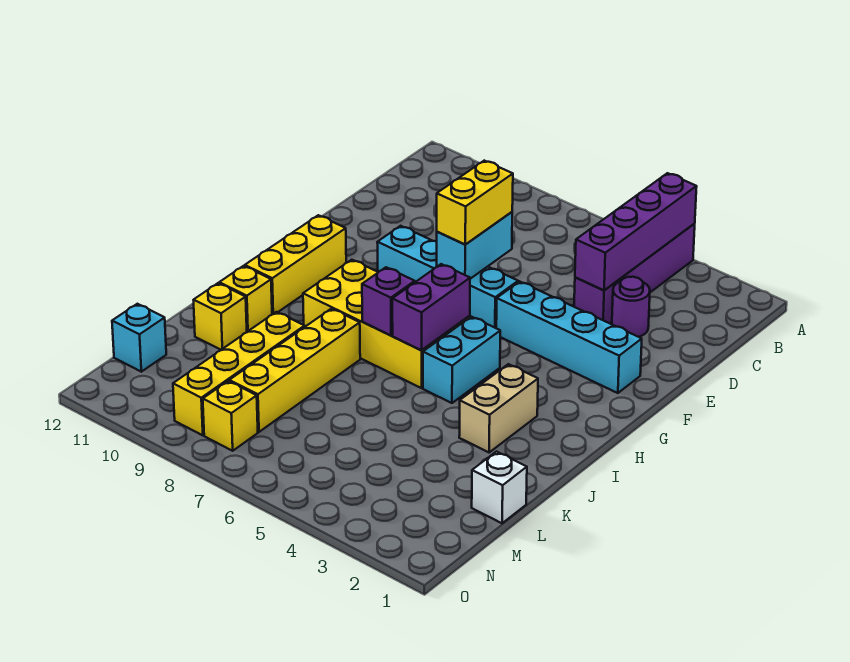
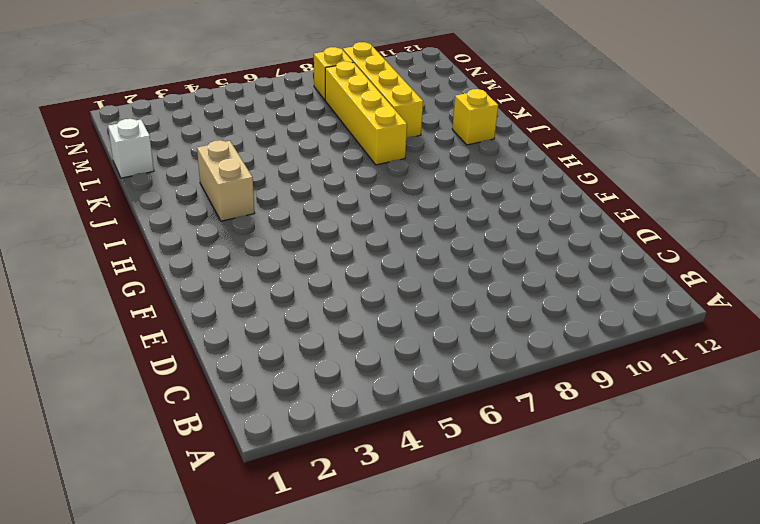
none -> purple brick A4:D4 level 1
none -> purple round brick D3 level 1
none -> cyan brick F2:F5 level 1

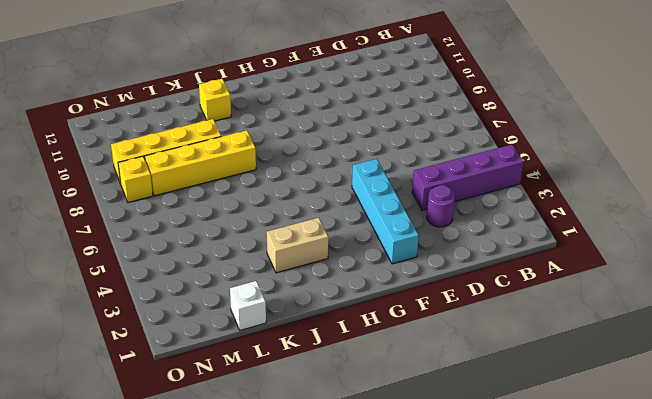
none -> cyan brick F6:F9 level 1
none -> yellow brick G11:I11 level 1
none -> cyan brick H5:I5 level 1

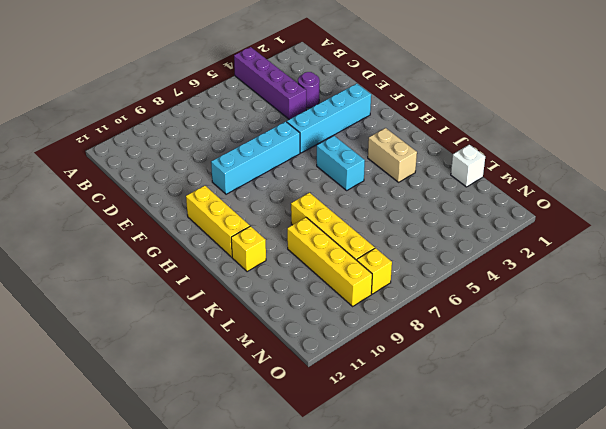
none -> yellow brick H6:I9 level 1
none -> yellow brick K11 level 1
none -> cyan brick M12 level 1

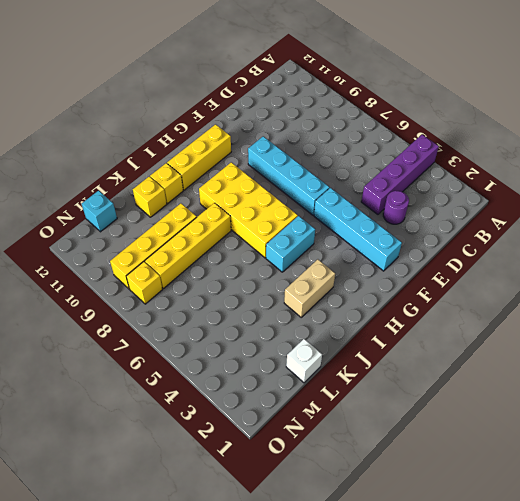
none -> purple brick A4:D4 level 2
none -> cyan brick E7:F7 level 2
none -> purple brick H6:I6 level 2

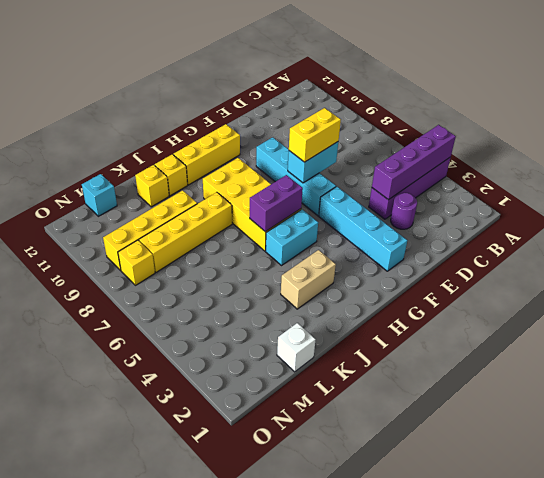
none -> purple brick I7 level 2

